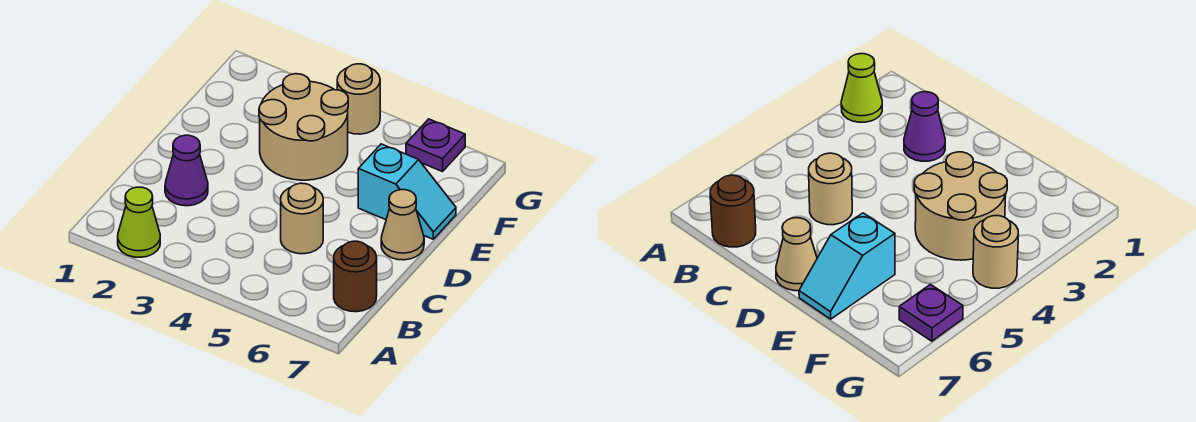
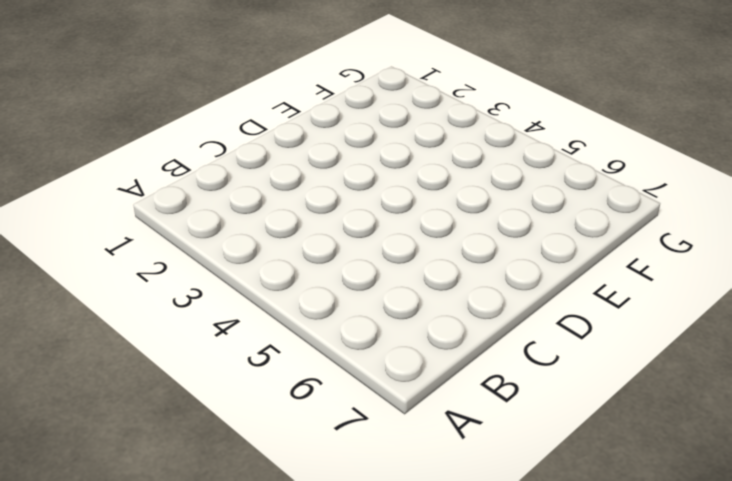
none -> lime cone A2 level 1
none -> brown round brick B7 level 1

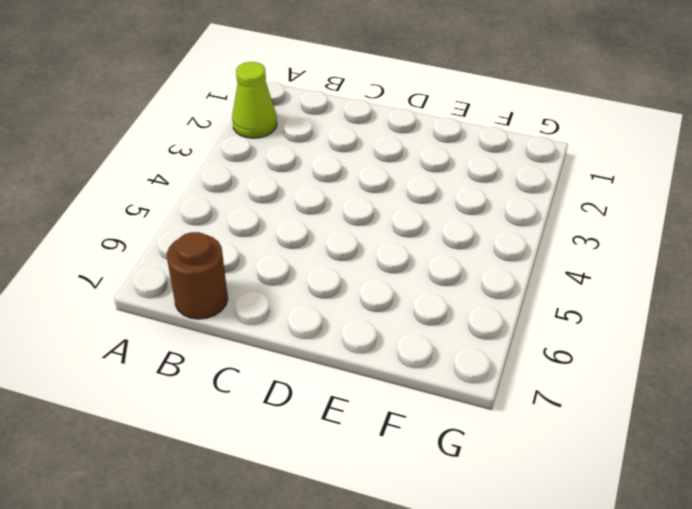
none -> purple cone C2 level 1
none -> tan round brick C5 level 1

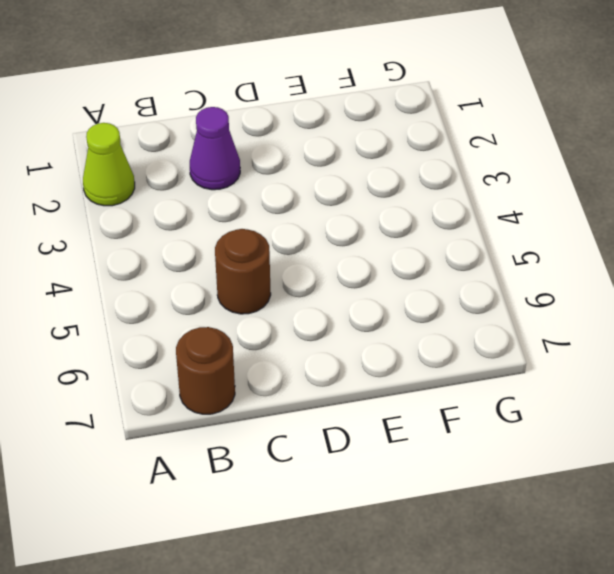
brown round brick C5 level 1 -> tan round brick C5 level 1
none -> tan cone D7 level 1
none -> tan round brick E3:F4 level 1

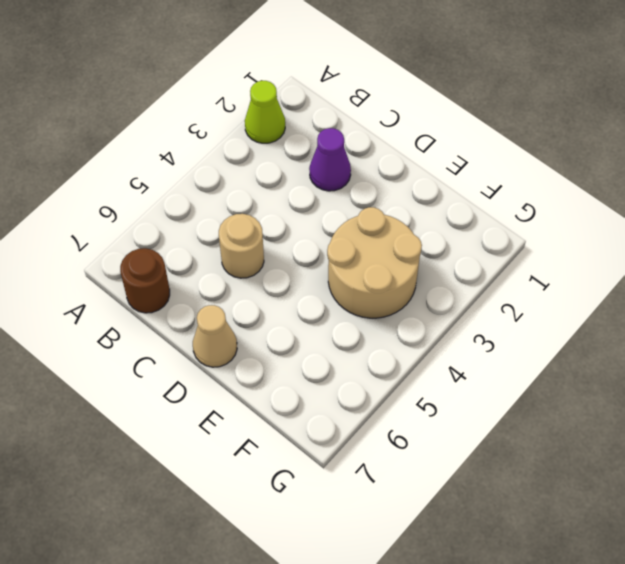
none -> cyan slope E6:E7 level 1 top 6
none -> tan round brick G4 level 1

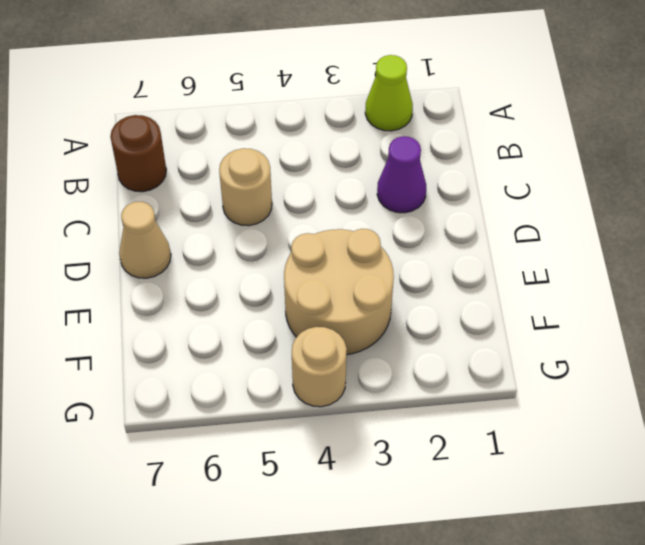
none -> cyan slope E6:E7 level 1 top 6
none -> purple plate G6 level 1

